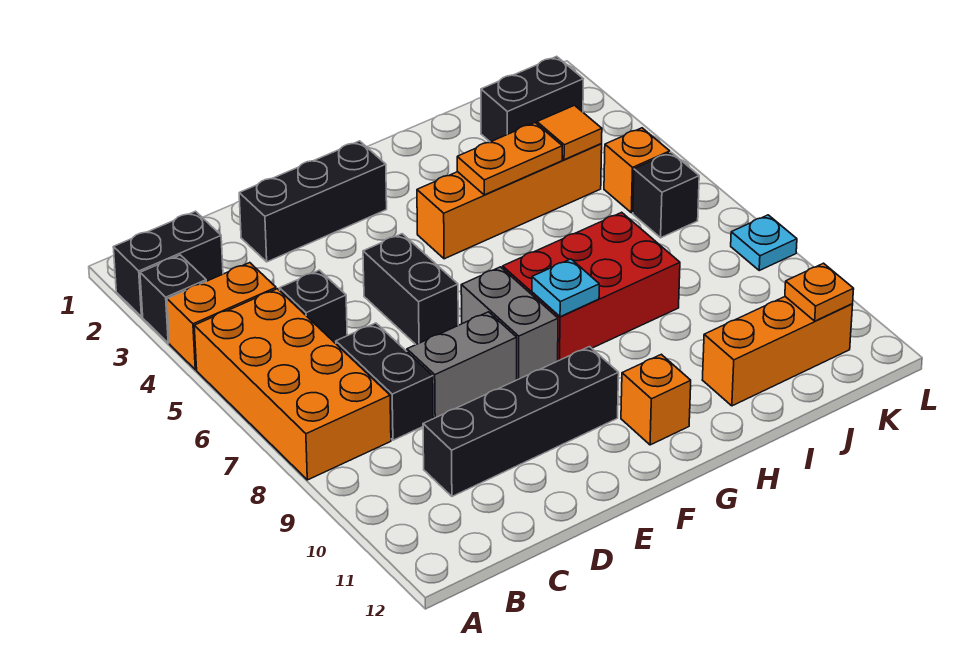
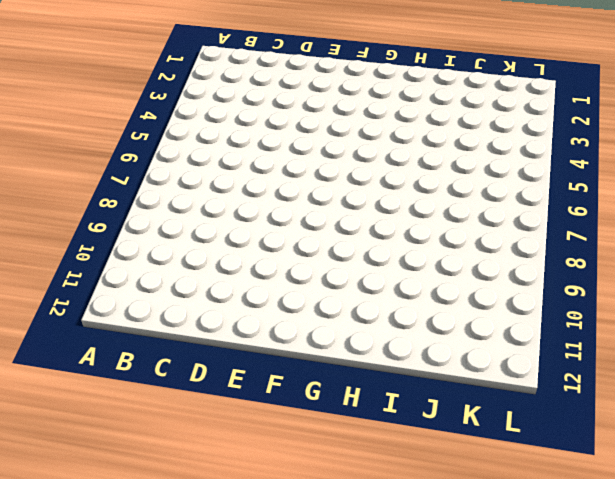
none -> black brick A2:B2 level 1
none -> black brick A3 level 1
none -> orange brick A4:B4 level 1

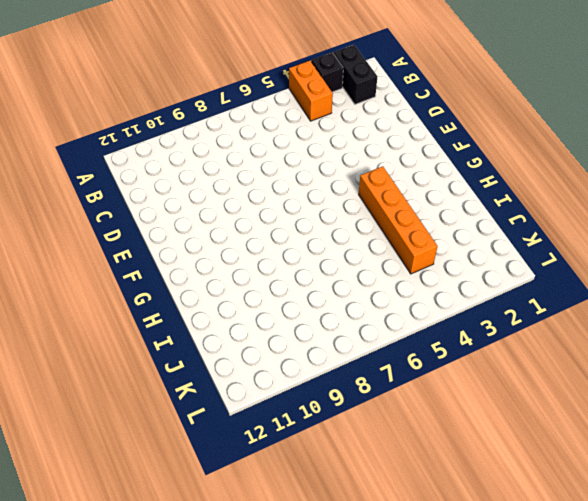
none -> orange brick A5:B8 level 1
none -> black brick C5 level 1
none -> black brick C7:C8 level 1

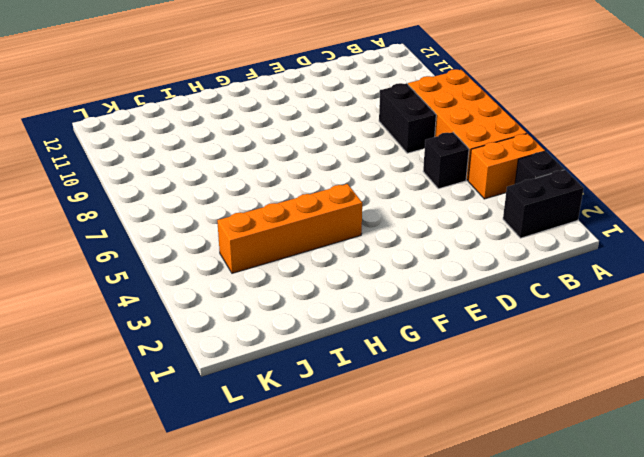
none -> black brick C10:F10 level 1
none -> black brick D2:F2 level 1
none -> grey brick D8:E8 level 1

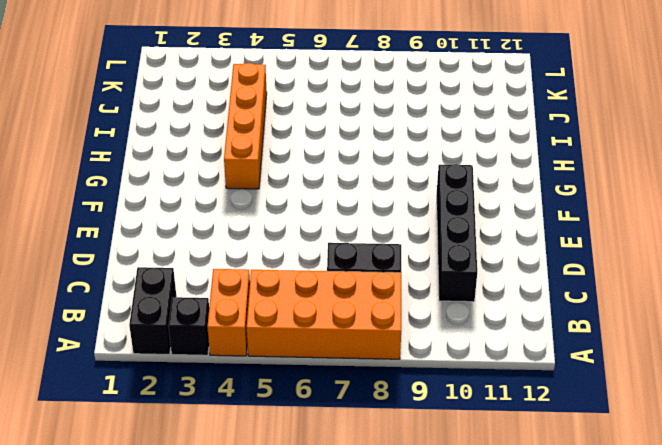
none -> black brick C5 level 1
none -> black brick D2:F2 level 1
none -> grey brick D8:E8 level 1

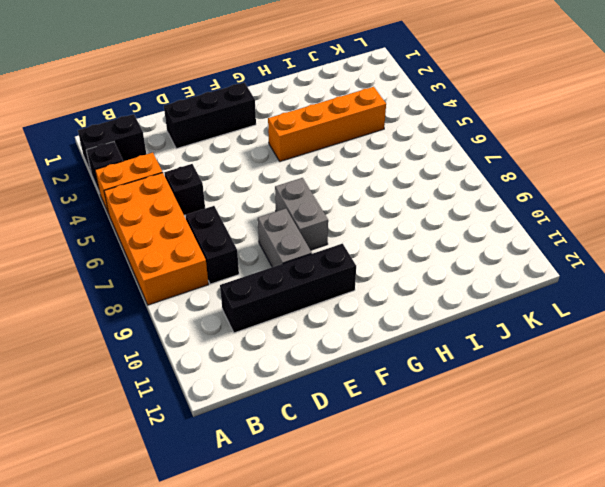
grey brick E8:E9 level 1 -> grey brick D8:E8 level 1
none -> black brick E5:E6 level 1
none -> red brick G7:I8 level 1
none -> orange brick G11 level 1

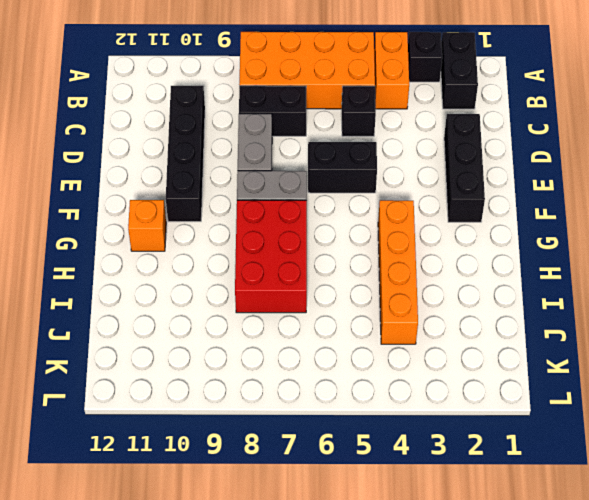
none -> orange brick I11:K11 level 1
none -> black brick J2:K2 level 1
none -> orange brick K5 level 1

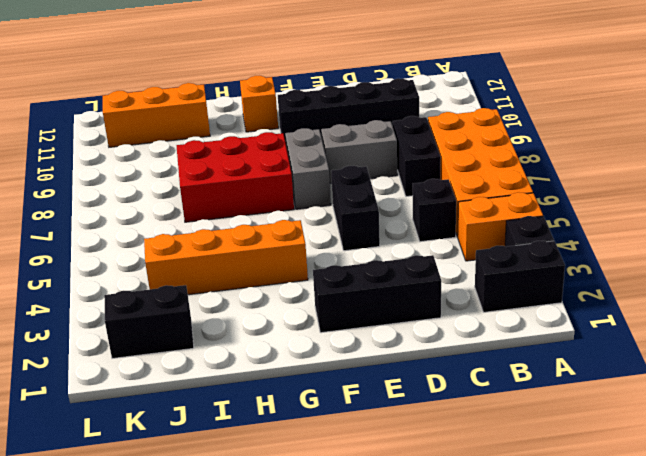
none -> orange brick K5 level 1
none -> black brick K6 level 1
none -> cyan plate L8 level 1

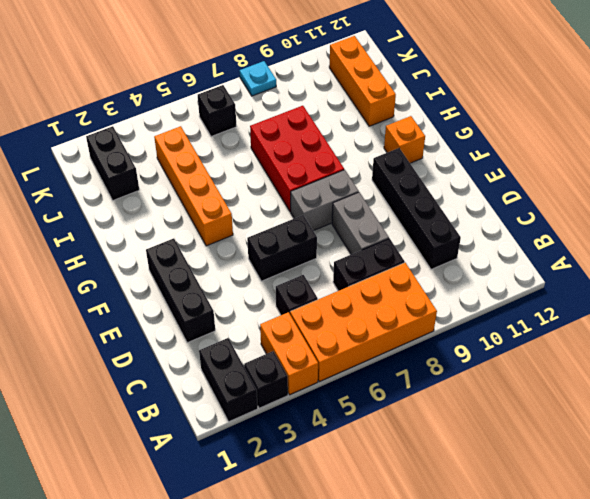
none -> orange brick K5 level 1
none -> cyan plate G8 level 2
none -> orange plate H4:I4 level 2

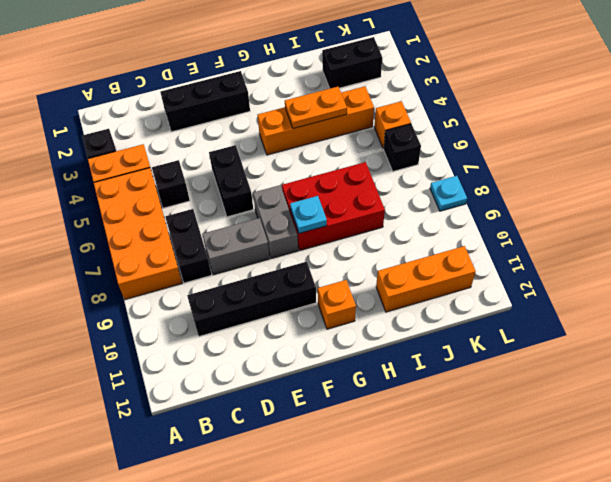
none -> black brick A2:B2 level 1
none -> orange tile J4 level 2
none -> orange plate K11 level 2

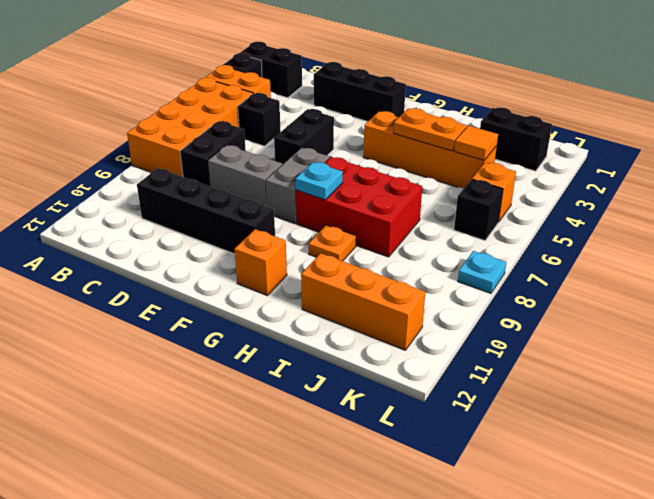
orange plate H9 level 1 -> orange plate K11 level 2

